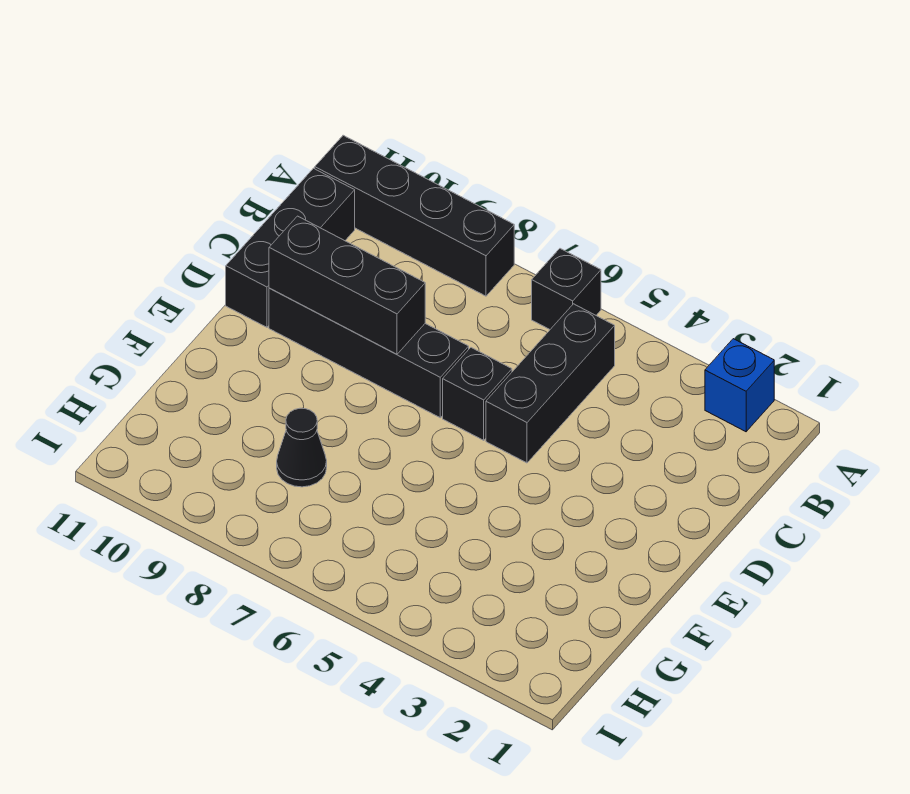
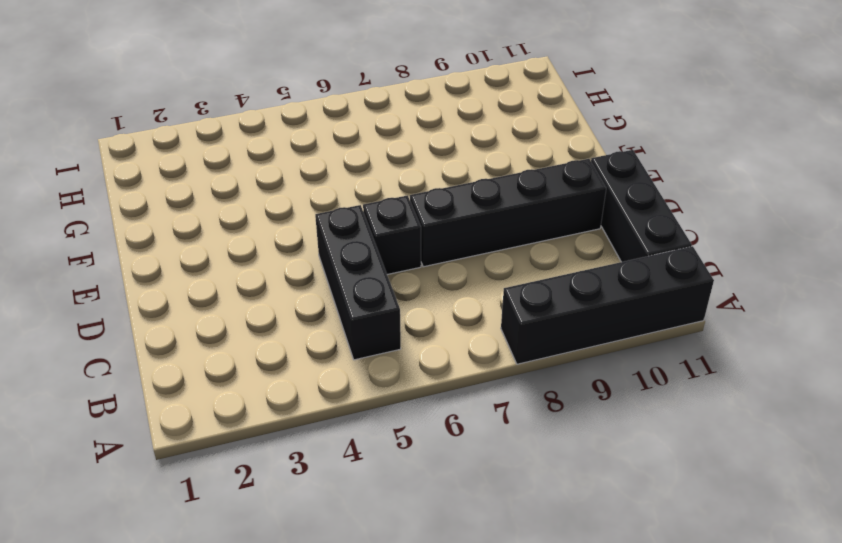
none -> blue brick A2 level 1
none -> black brick A6 level 1

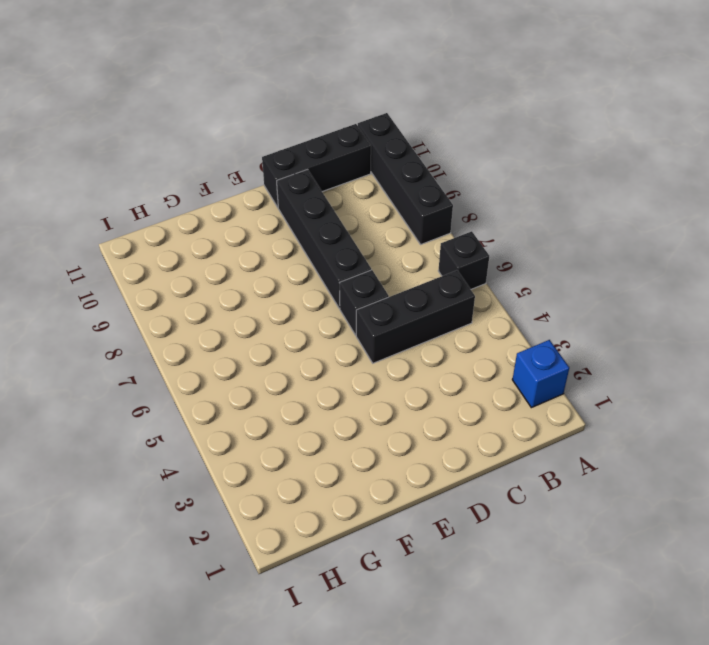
none -> black cone G8 level 1
none -> black brick D8:D10 level 2

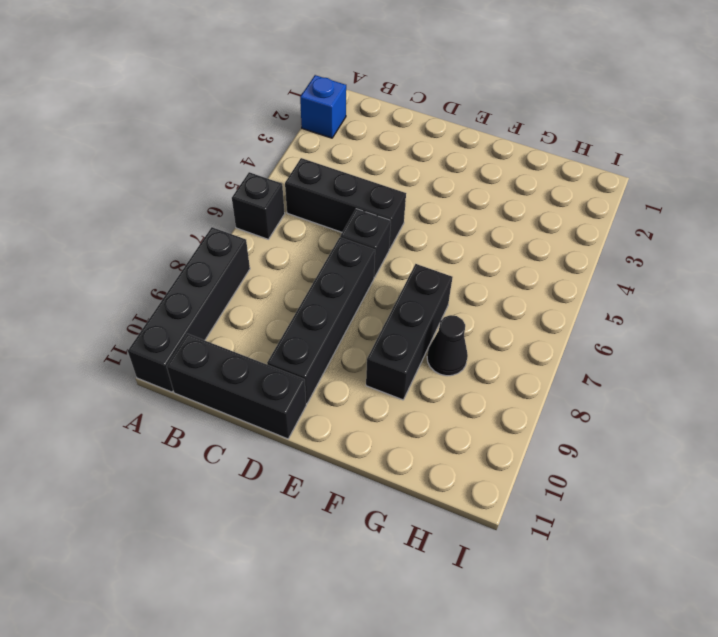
black brick F7:F9 level 1 -> black brick D8:D10 level 2

